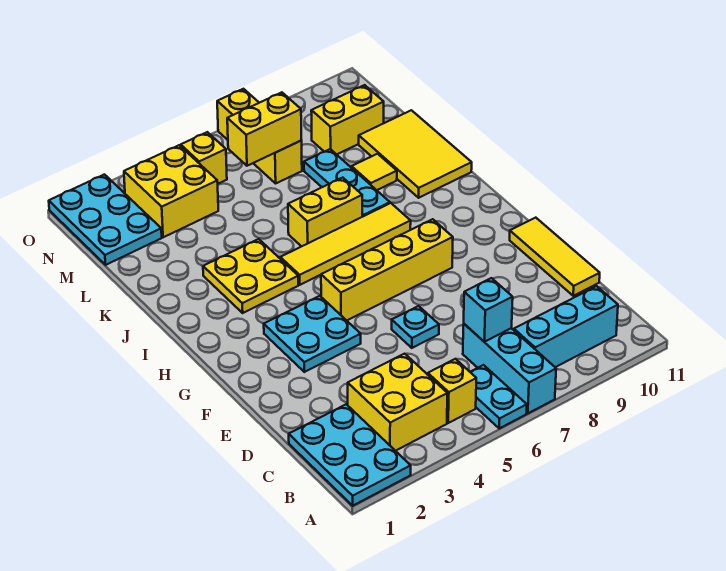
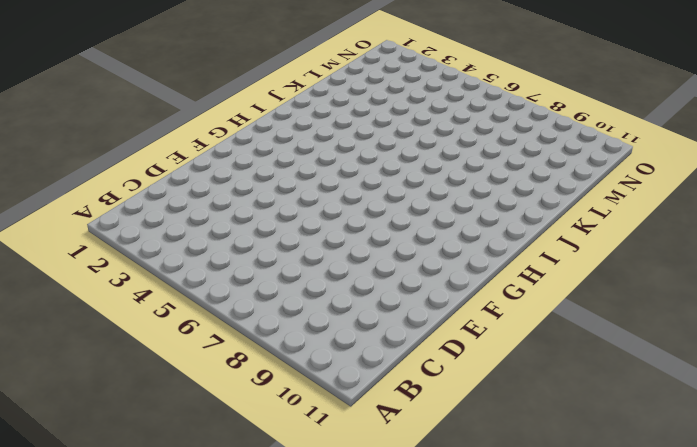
none -> cyan plate A1:C2 level 1
none -> cyan plate A6:B6 level 1
none -> cyan brick A7:C7 level 1

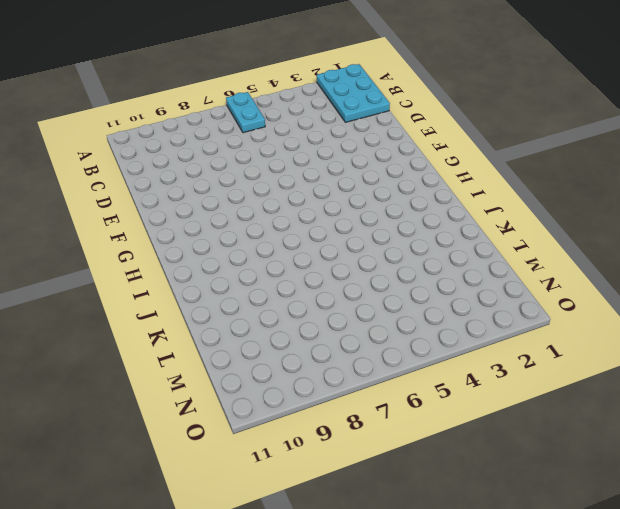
none -> cyan brick A7:C7 level 1
none -> yellow brick B3:C4 level 1
none -> yellow brick B5 level 1

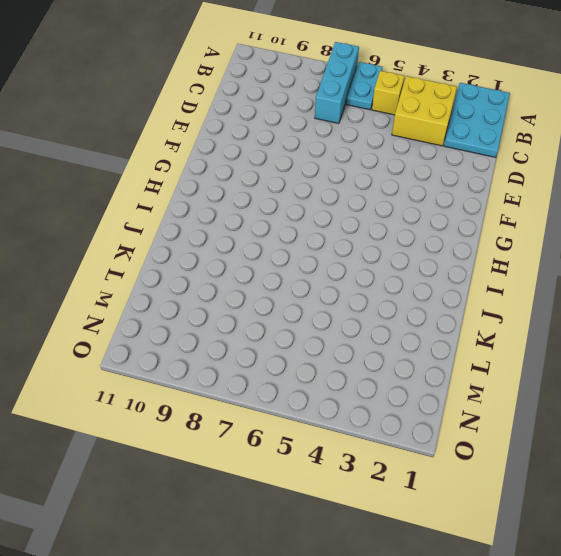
none -> cyan brick B8:B10 level 1
none -> yellow tile D11:F11 level 1
none -> cyan plate E6 level 1

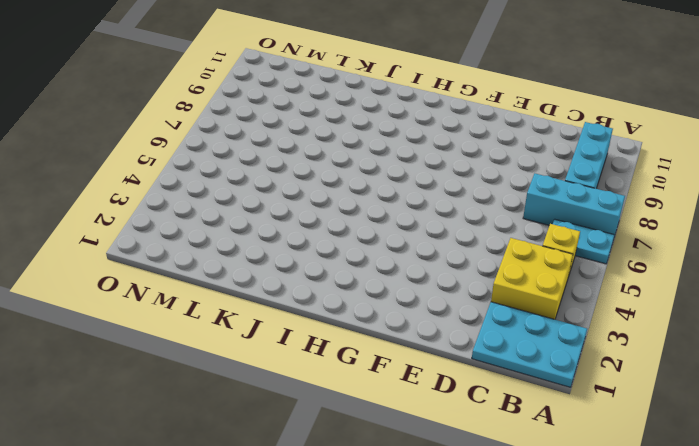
none -> yellow tile D11:F11 level 1
none -> cyan plate E6 level 1
none -> cyan plate F3:G4 level 1

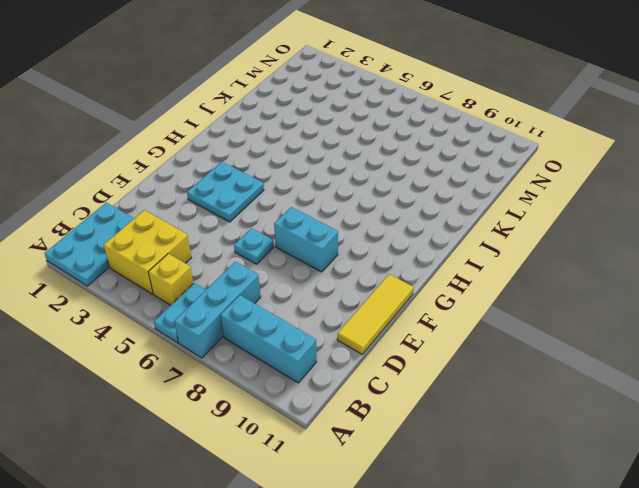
cyan brick F7:F8 level 1 -> none
none -> yellow brick G5:G8 level 1
none -> yellow plate I3:J4 level 1
none -> yellow tile I5:I8 level 1

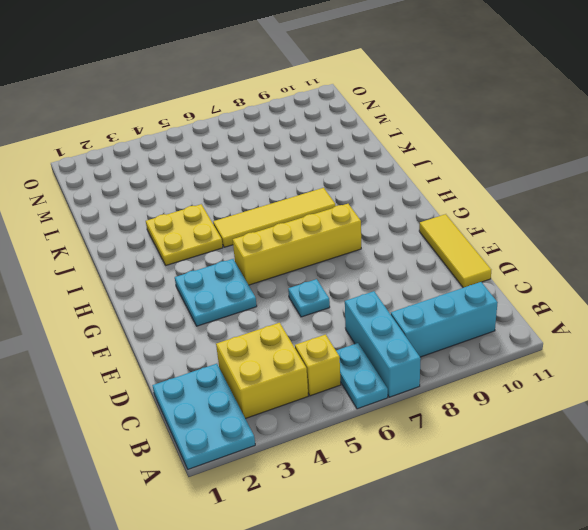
none -> yellow brick J6:J7 level 1
none -> cyan plate J8:L8 level 1
none -> yellow tile J10:L11 level 1

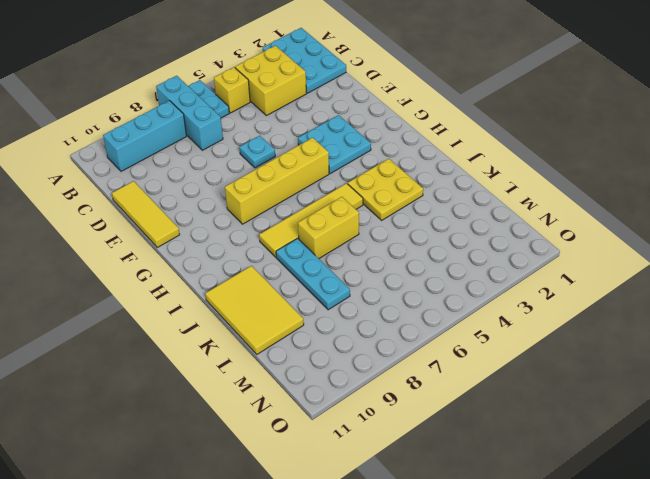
none -> yellow tile K9 level 1
none -> cyan plate M1:O2 level 1
none -> yellow brick M3:N4 level 1

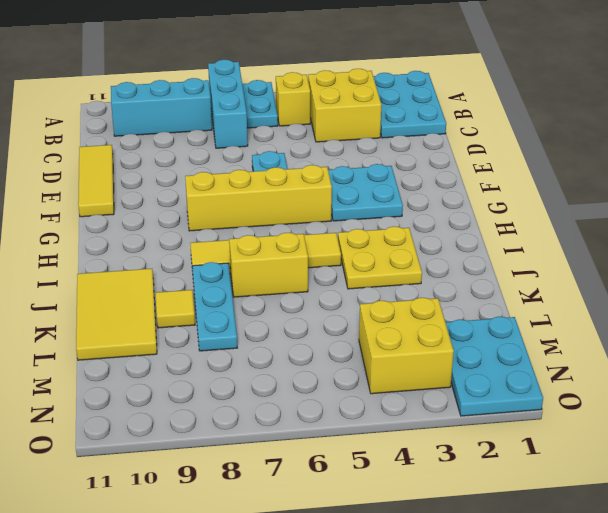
none -> yellow brick M7:O7 level 1
none -> yellow brick M9:M10 level 1
none -> yellow brick N5 level 1

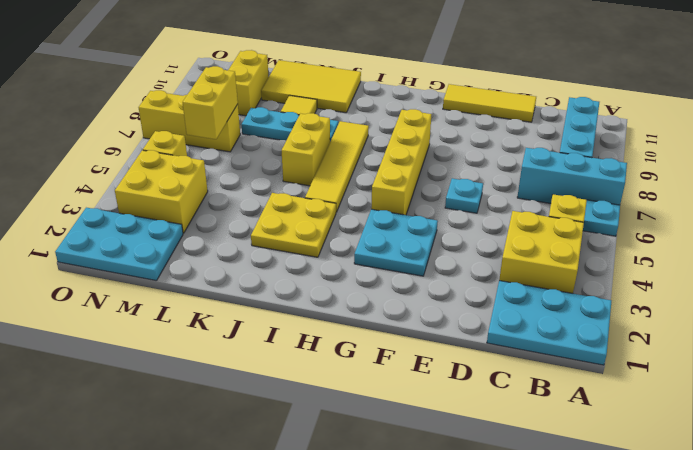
none -> cyan brick C7 level 2

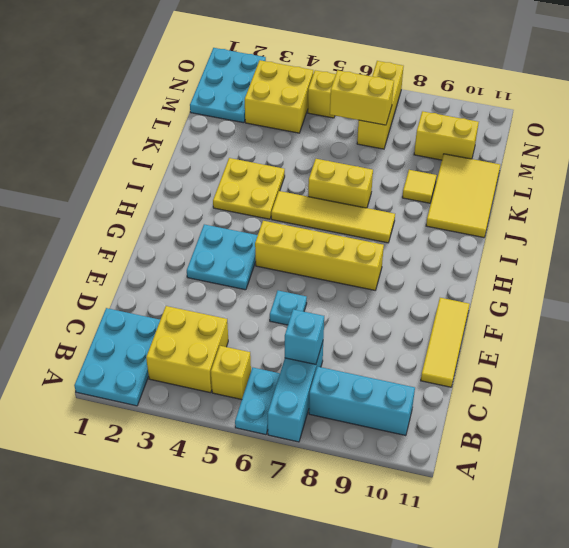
none -> cyan plate J8:L8 level 1

